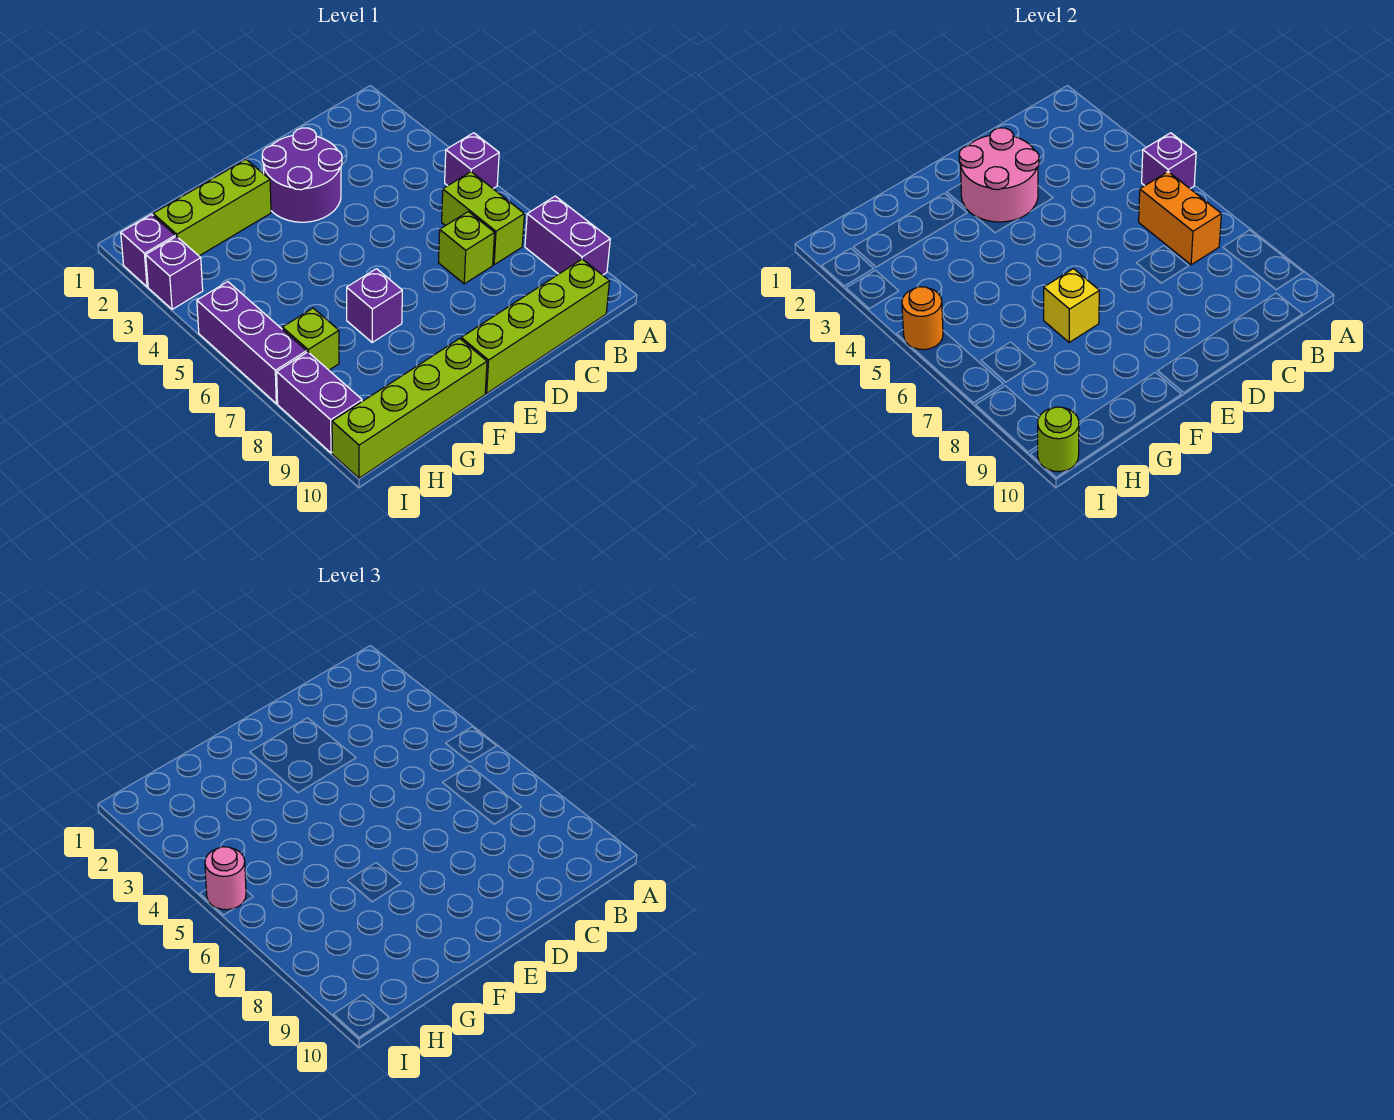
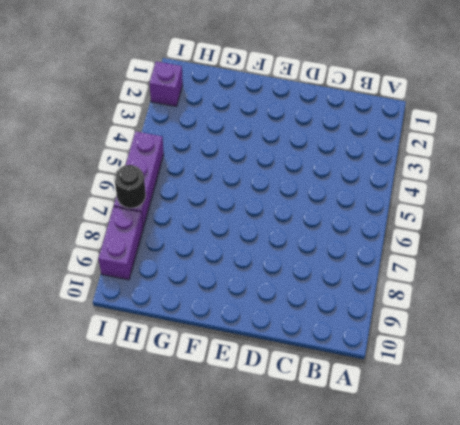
black round brick I7 level 2 -> none
none -> purple brick A5 level 1
none -> purple brick A8:A9 level 1
none -> lime brick B6:B7 level 1

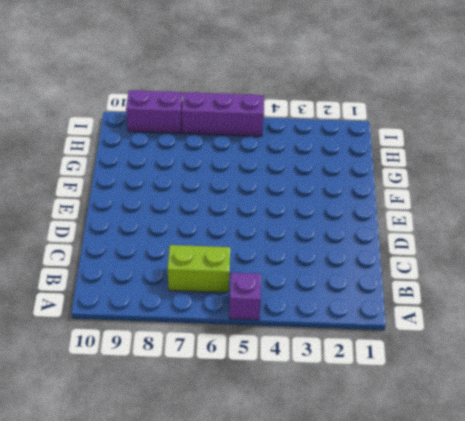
none -> purple brick A8:A9 level 1
none -> lime brick B10:E10 level 1
none -> lime brick C7 level 1

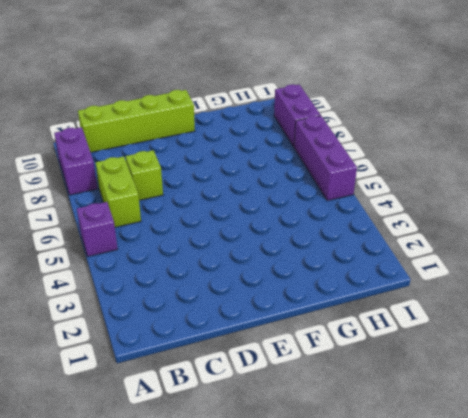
none -> purple round brick D2:E3 level 1
none -> lime brick F2:H2 level 1
none -> purple brick F7 level 1

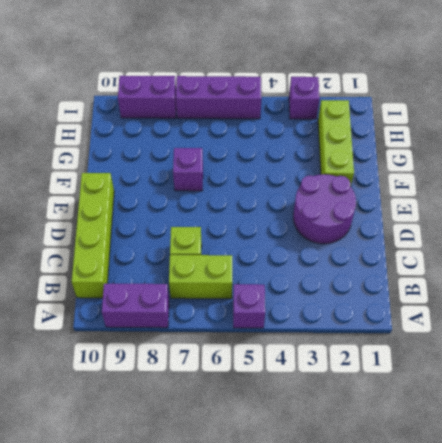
none -> lime brick F10:I10 level 1
none -> lime brick H7 level 1
none -> purple brick I2 level 1

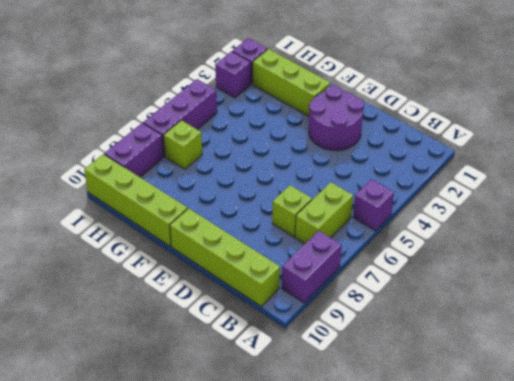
none -> purple brick F7 level 1
none -> purple brick A5 level 2
none -> orange brick B6:B7 level 2

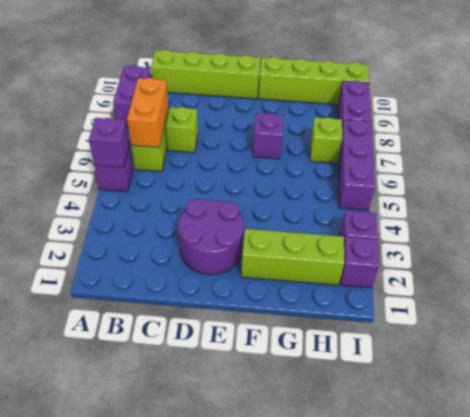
none -> pink round brick D2:E3 level 2
none -> yellow brick F7 level 2
none -> orange round brick I5 level 2

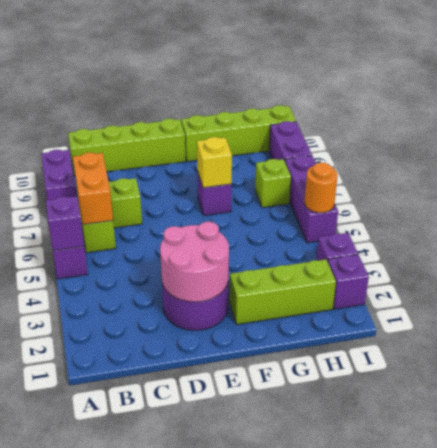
none -> lime round brick I10 level 2
none -> pink round brick I5 level 3

